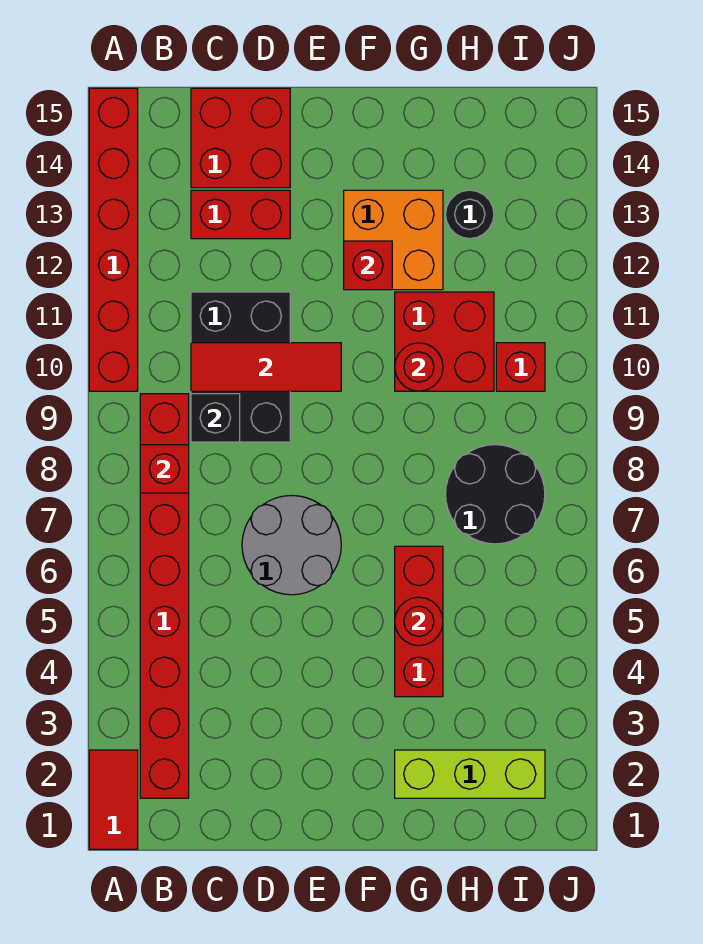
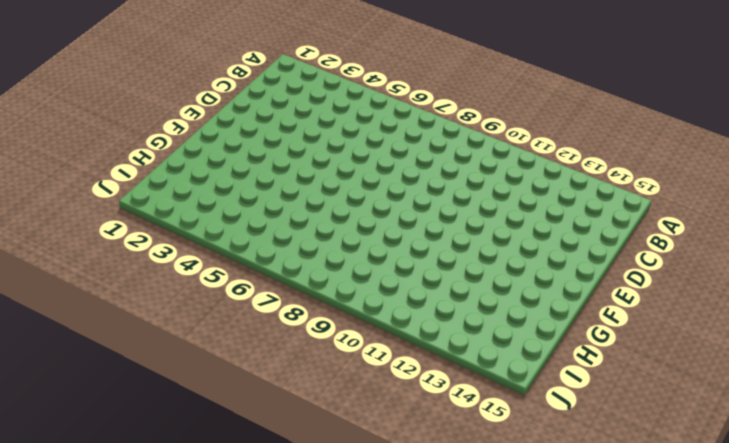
none -> red tile A1:A2 level 1
none -> red brick A10:A15 level 1
none -> red brick B2:B9 level 1

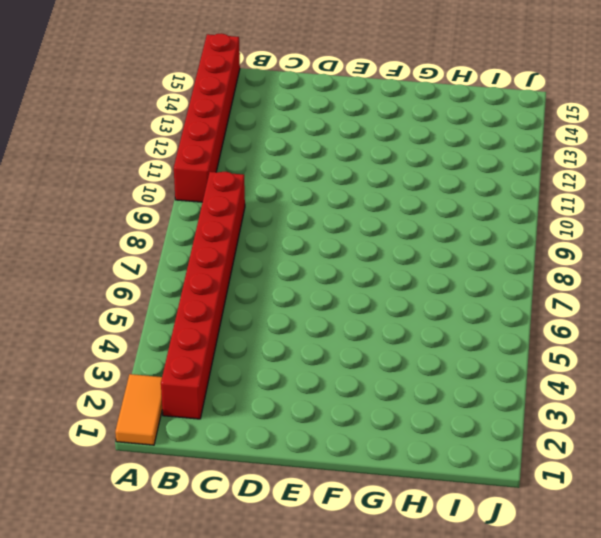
orange tile A1:A2 level 1 -> red tile A1:A2 level 1
none -> black brick C9:D11 level 1
none -> red brick C13:D13 level 1
none -> red brick C14:D15 level 1

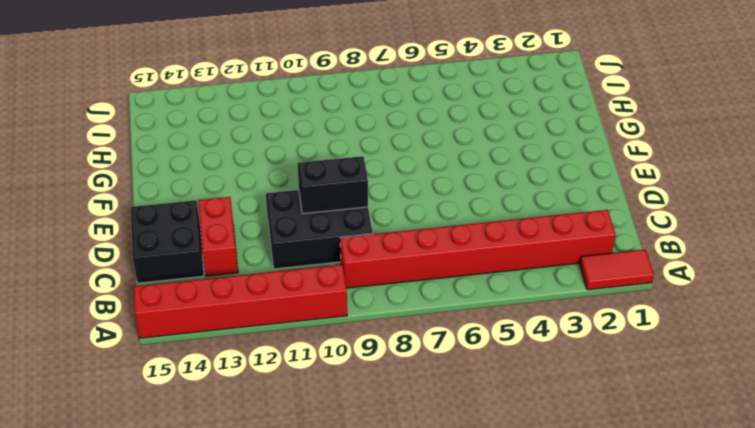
black brick C14:D15 level 1 -> red brick C14:D15 level 1
black brick D9:D10 level 2 -> red tile C10:E10 level 2
none -> grey round brick D6:E7 level 1
none -> orange brick F12:G13 level 1
none -> lime brick G2:I2 level 1

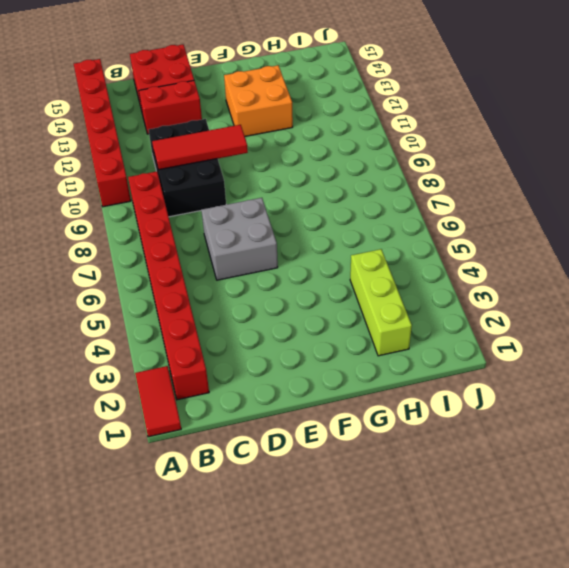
grey brick D6:E7 level 1 -> grey round brick D6:E7 level 1
lime brick H2:H4 level 1 -> lime brick G2:I2 level 1
none -> red brick G4:G6 level 1
none -> red brick G10:H11 level 1
none -> black round brick H7:I8 level 1

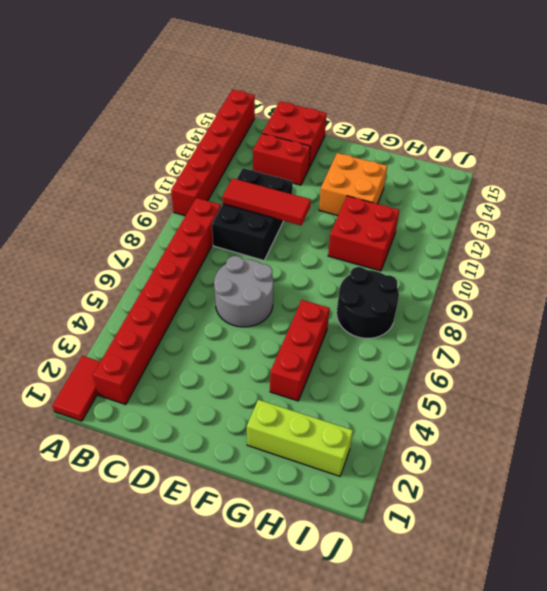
none -> black round brick H13 level 1
none -> red brick I10 level 1
none -> red brick B8 level 2

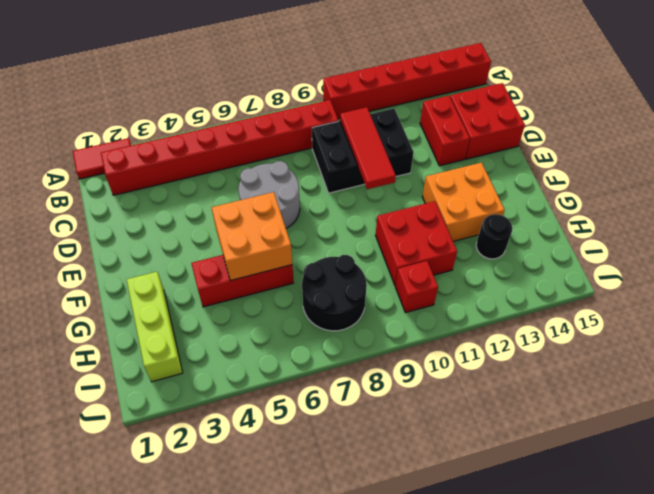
orange brick F5:G6 level 2 -> red round brick G5 level 2
none -> red brick B8 level 2
none -> black brick C9 level 2
none -> red brick F12 level 2

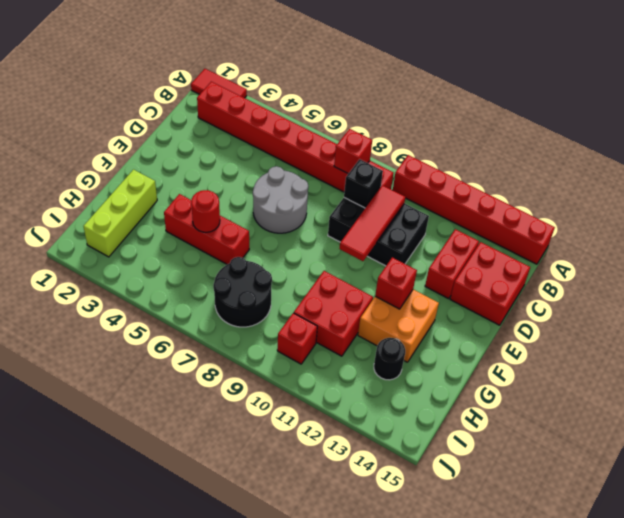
none -> red round brick G10 level 2

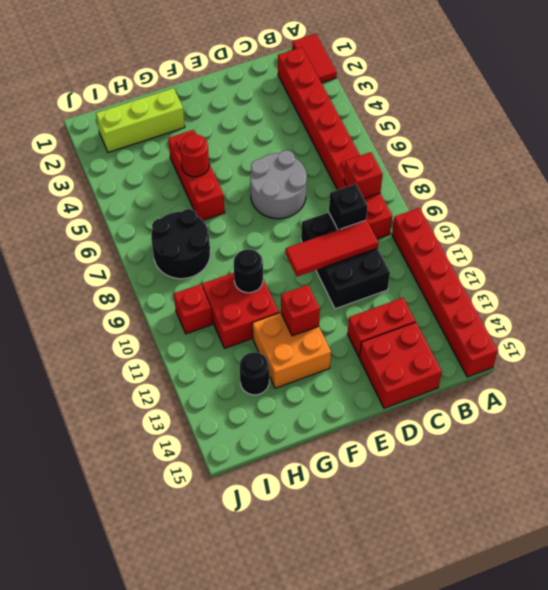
black round brick G10 level 2 -> red round brick G10 level 2

